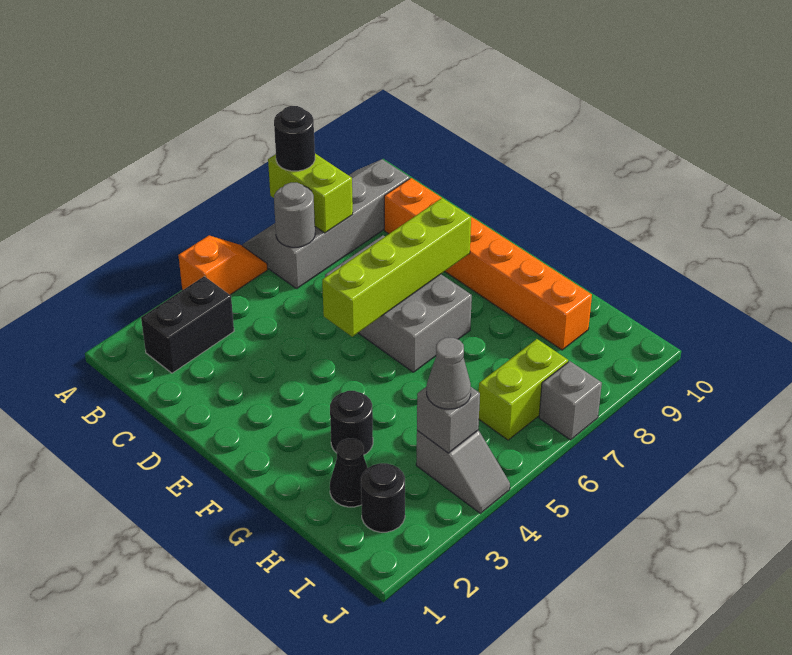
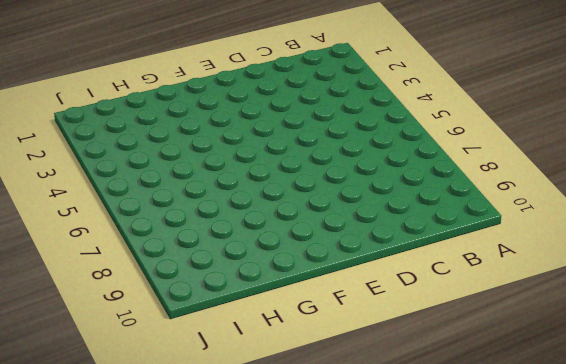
none -> orange slope A4:A5 level 1 top 4
none -> grey slope A6:B9 level 1 top B
none -> black brick B2:B3 level 1

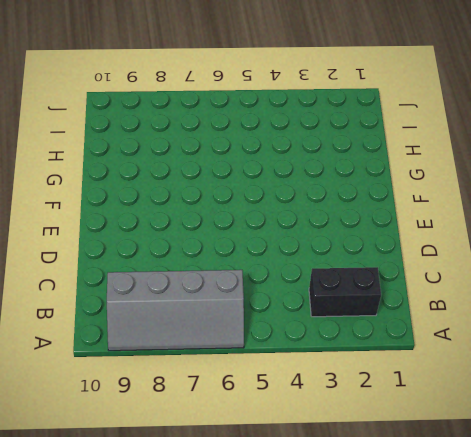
none -> orange slope A4:A5 level 1 top 4
none -> orange brick C9:H9 level 1
none -> grey brick D6:F7 level 1

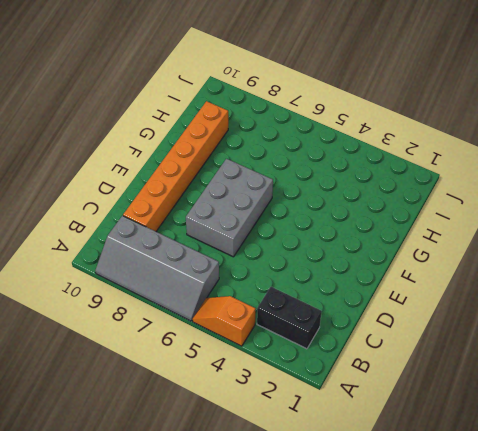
none -> black round brick G3 level 1
none -> black cone H2 level 1
none -> black round brick I2 level 1

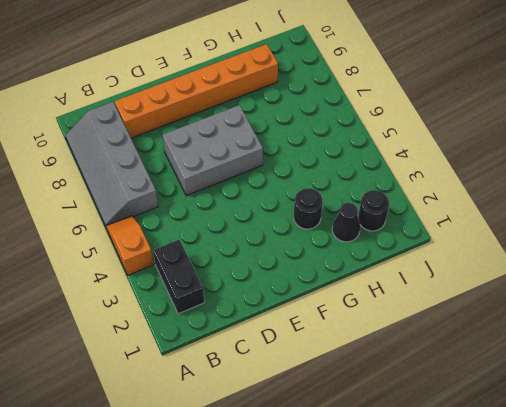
none -> grey slope I4:J4 level 1 top I
none -> lime brick I6:I7 level 1
none -> grey brick J7 level 1

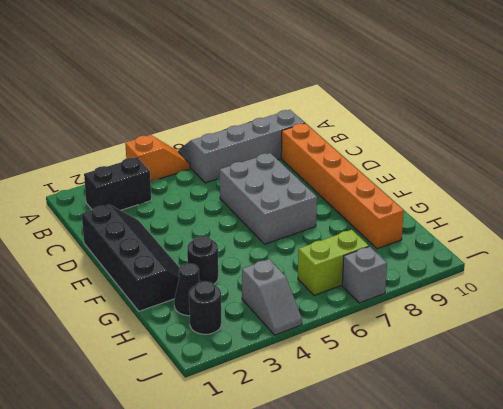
black slope D1:G2 level 1 top 1 -> none
none -> lime brick A7:B7 level 2
none -> grey round brick B6 level 2
none -> lime brick E5:E8 level 2

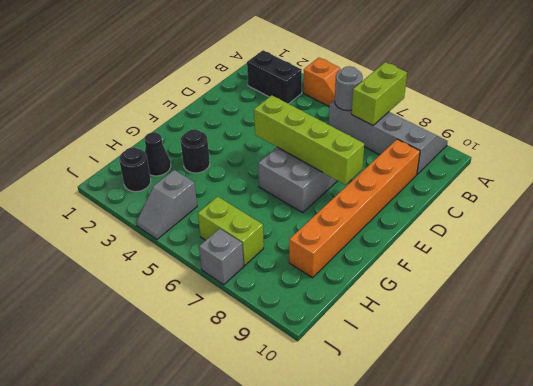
none -> grey brick I4 level 2
none -> black round brick A7 level 3
none -> grey cone I4 level 3

